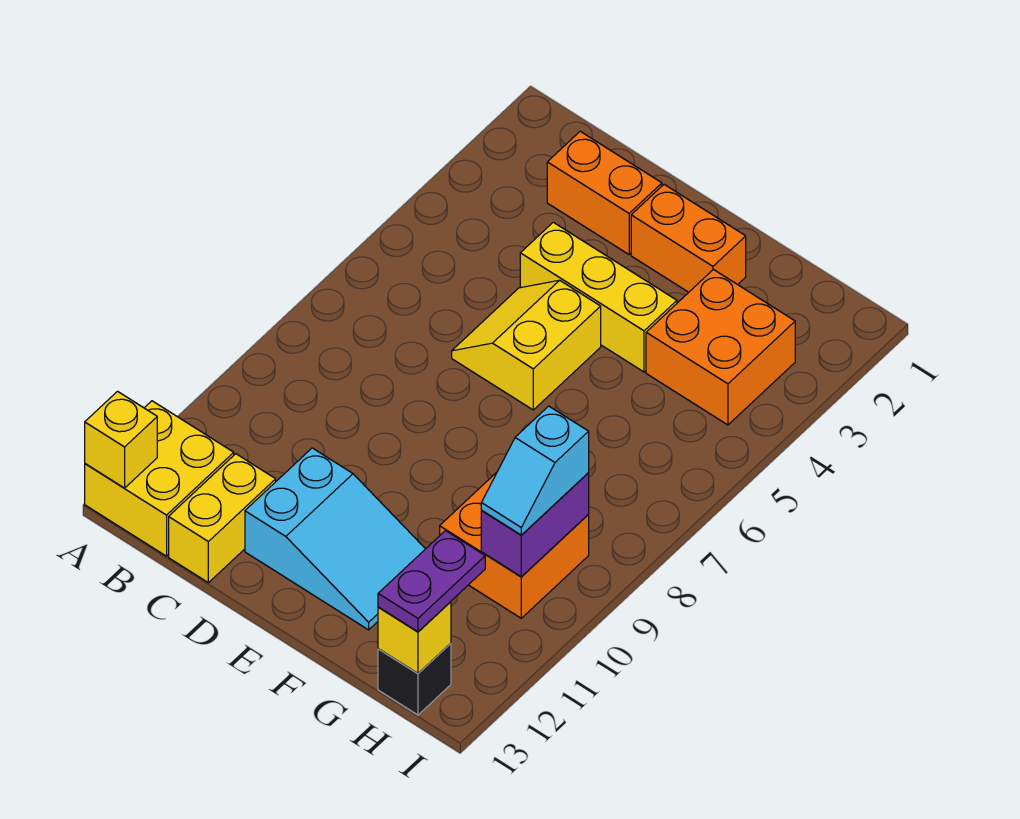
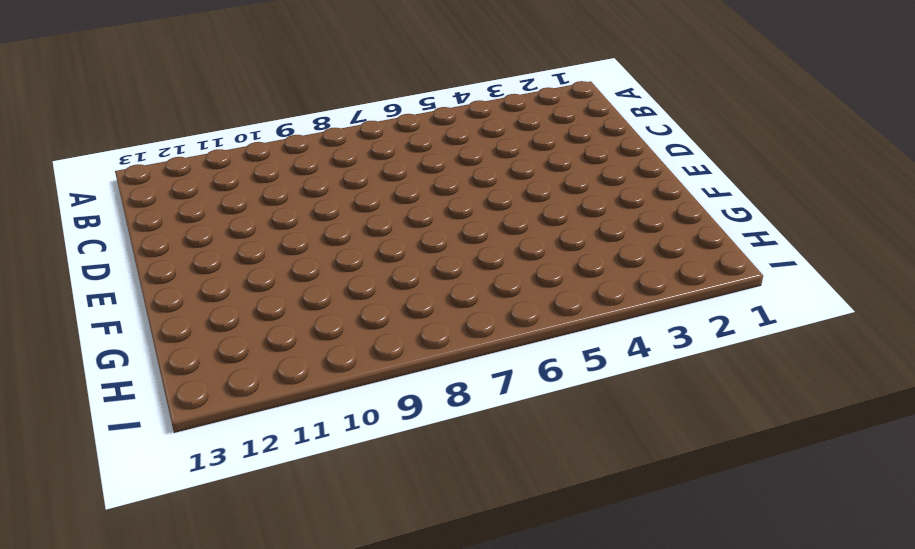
none -> yellow brick A12:B13 level 1
none -> orange brick C2:D2 level 1
none -> yellow brick C12:C13 level 1

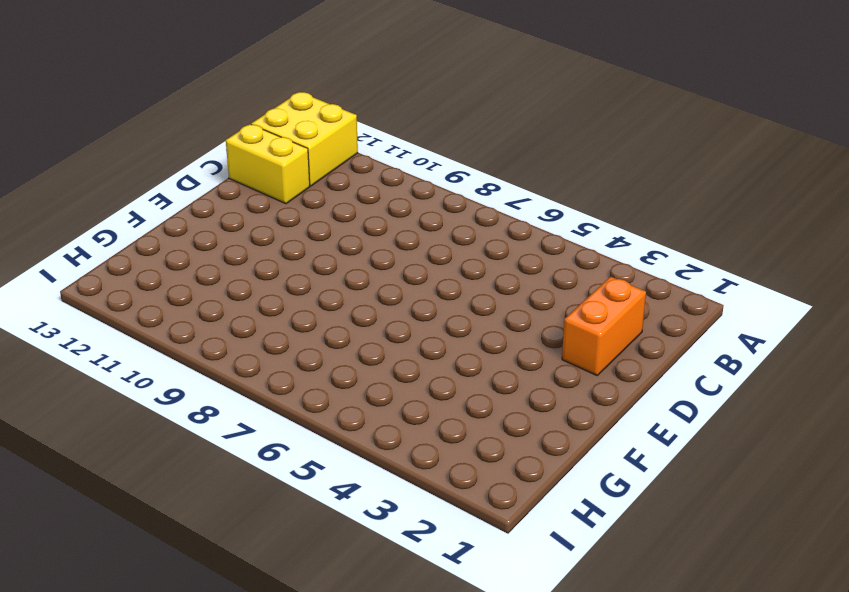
none -> yellow brick D4:F4 level 1
none -> yellow slope D5:E6 level 1 top E
none -> cyan slope D11:F12 level 1 top D

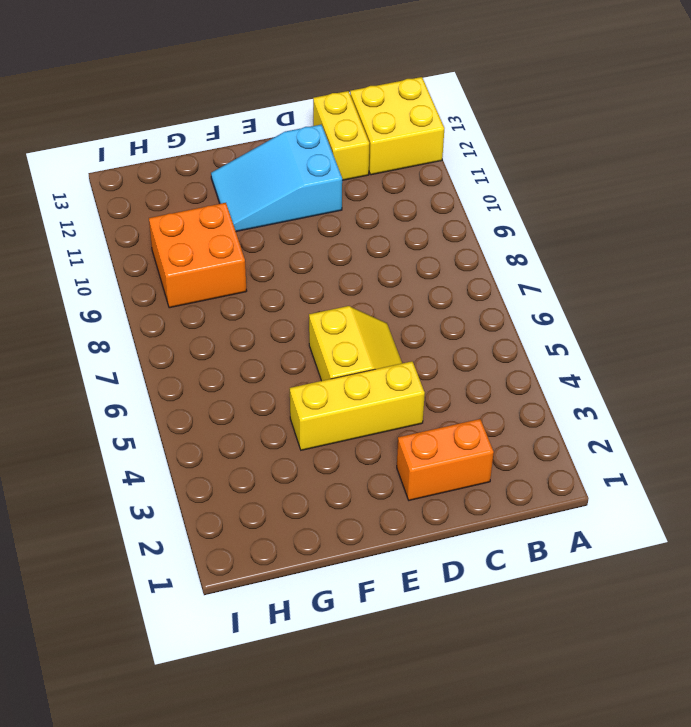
none -> orange brick E2:F2 level 1
none -> orange brick G3:H4 level 1
none -> black brick H13 level 1

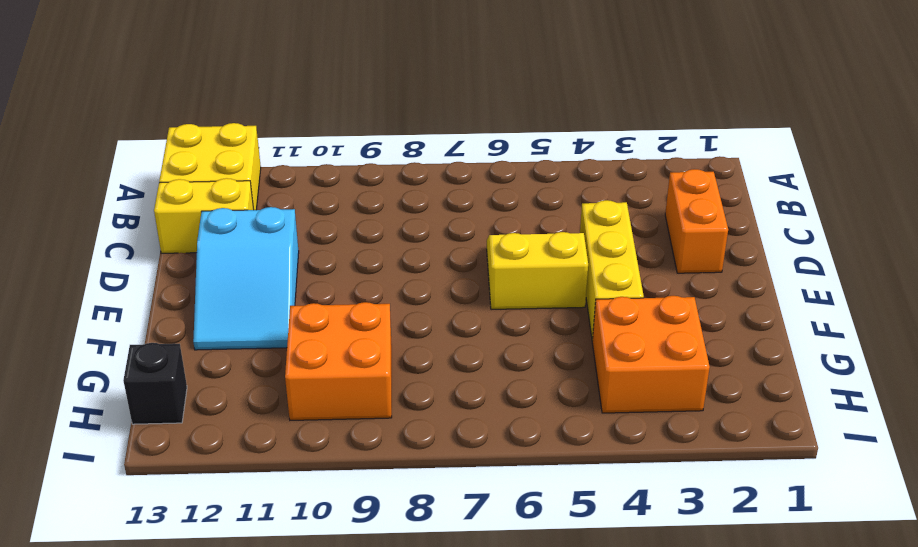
none -> orange brick E2:F2 level 1
none -> yellow brick A13 level 2
none -> purple brick H9:H10 level 2

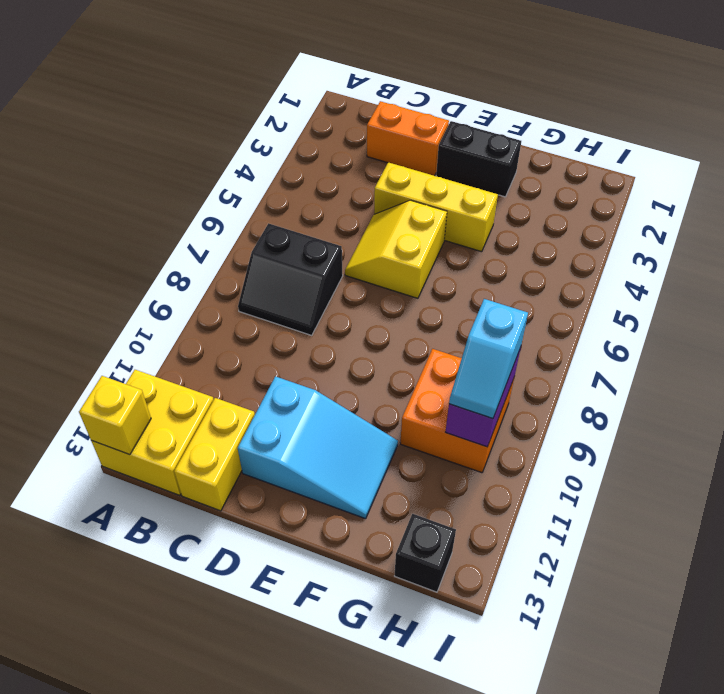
black slope B7:C8 level 1 top 7 -> none
black brick E2:F2 level 1 -> orange brick E2:F2 level 1
none -> orange brick G3:H4 level 1
none -> yellow brick H13 level 2
none -> purple plate H12:H13 level 3

